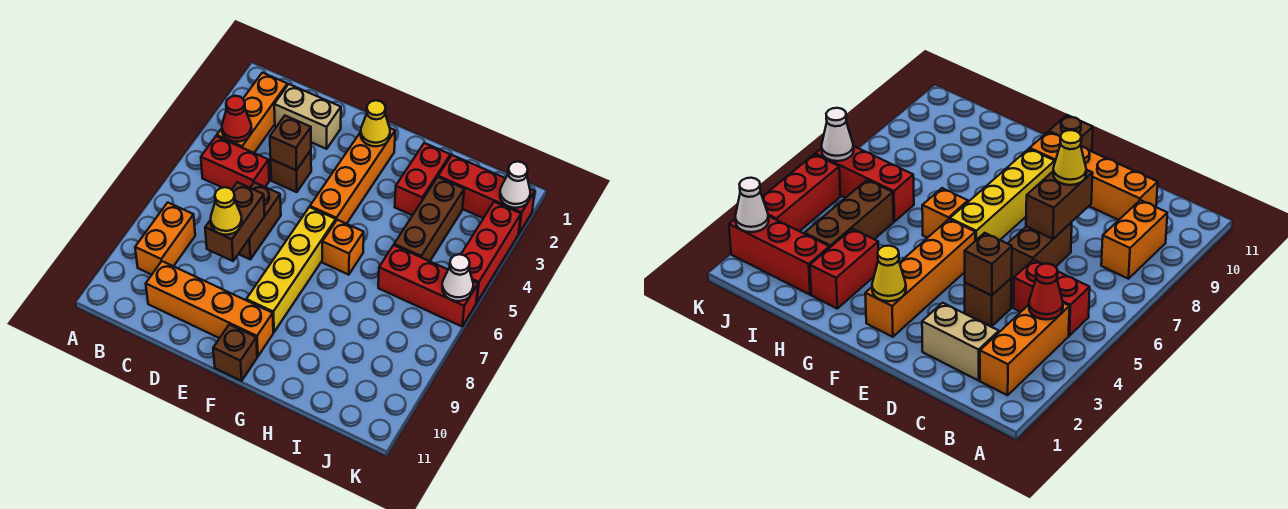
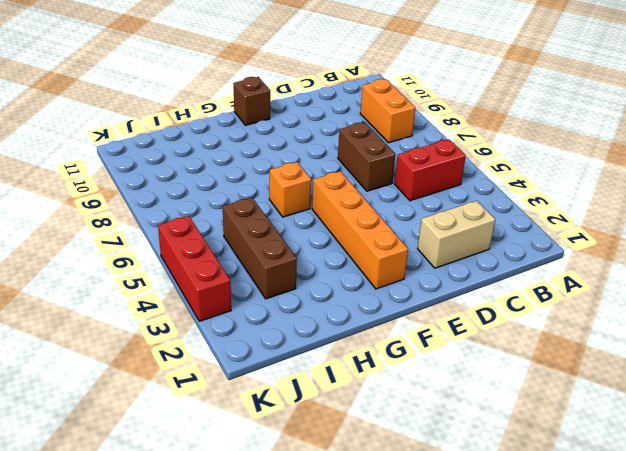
none -> orange brick B2:B4 level 1
none -> orange brick C10:F10 level 1
none -> brown brick D4 level 1

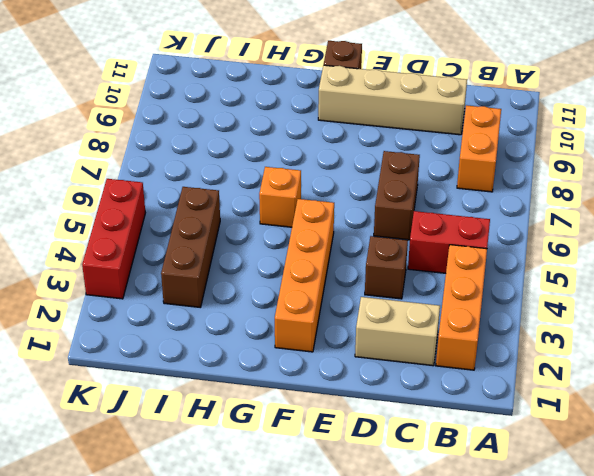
tan brick C10:F10 level 1 -> orange brick C10:F10 level 1
none -> yellow brick F6:F9 level 1
none -> red brick H2:H3 level 1
none -> red brick I2:K2 level 1

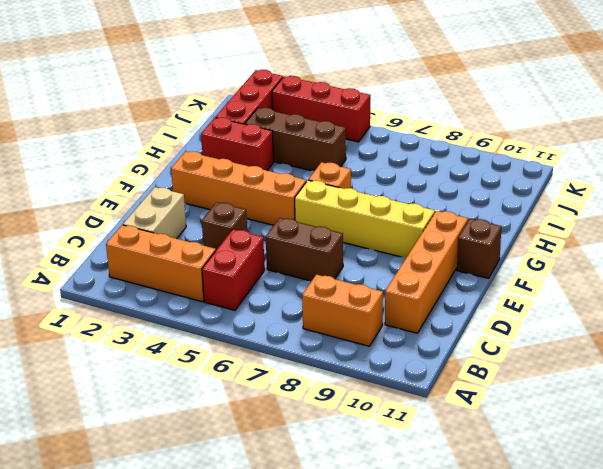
none -> red brick I6:K6 level 1
none -> red cone B4 level 2
none -> brown brick D4 level 2

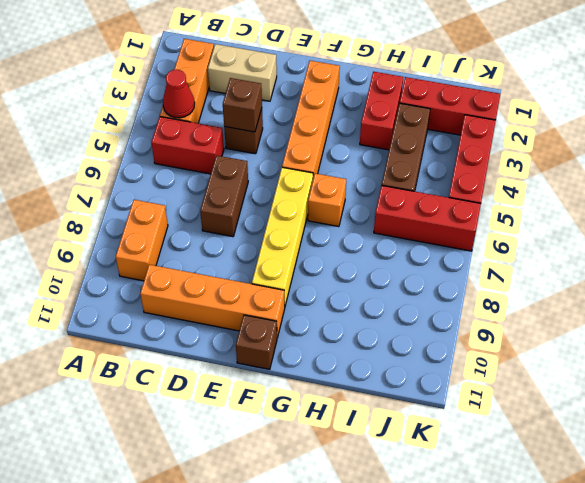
none -> brown brick D7:D8 level 2
none -> yellow cone F2 level 2
none -> white cone K2 level 2

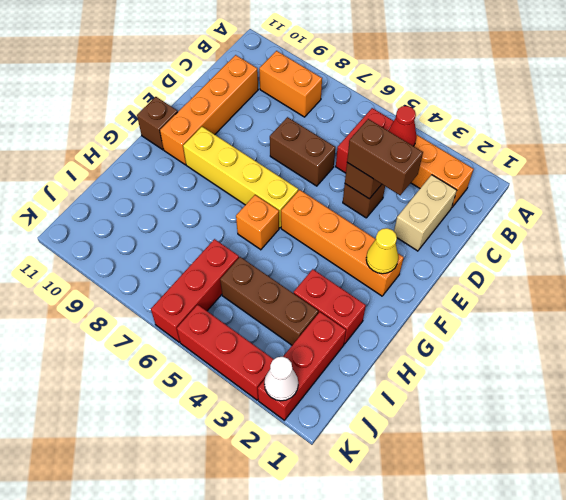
brown brick D3:D4 level 3 -> brown brick D7:D8 level 2
none -> white cone K6 level 2
none -> yellow cone D8 level 3

